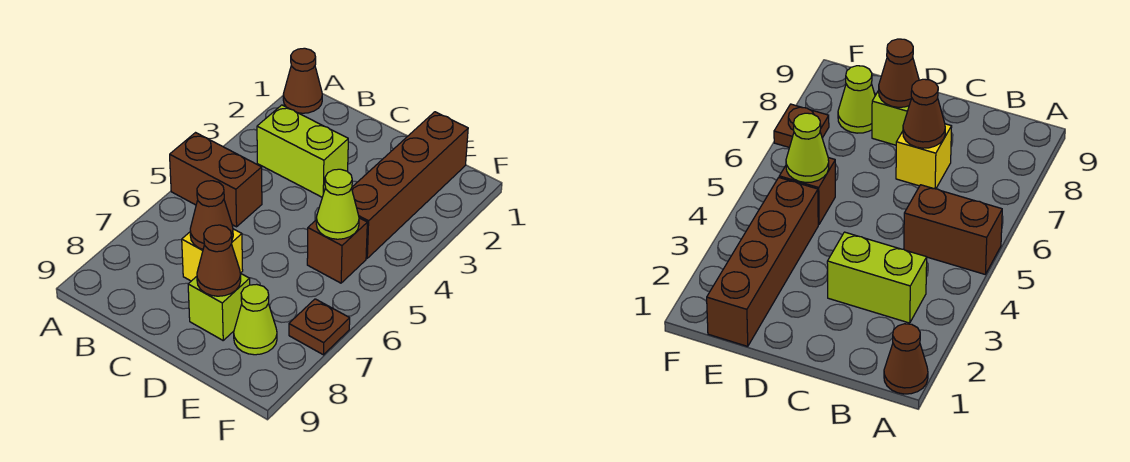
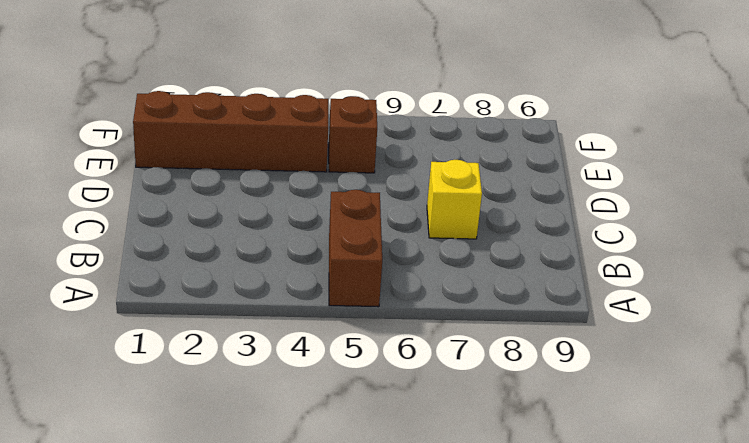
none -> brown cone A1 level 1
none -> lime brick B3:C3 level 1
none -> lime brick D8 level 1

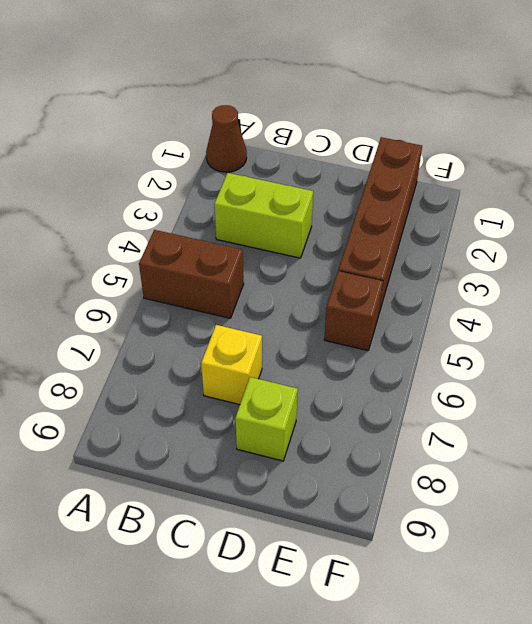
none -> lime cone E8 level 1
none -> brown plate F7 level 1
none -> brown cone C7 level 2

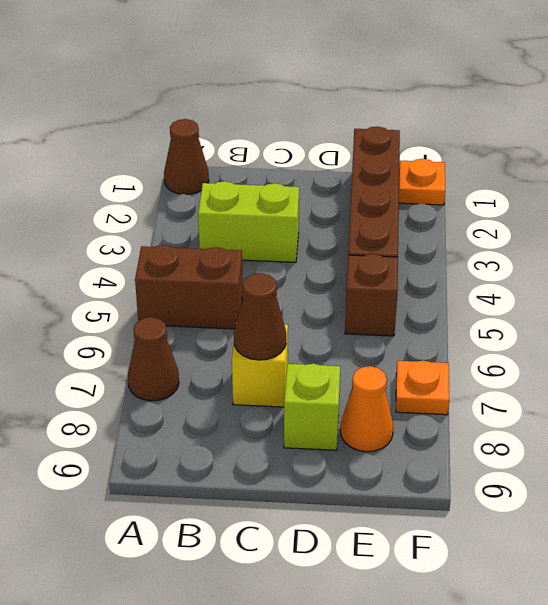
brown cone A7 level 1 -> brown cone D8 level 2
orange cone E8 level 1 -> lime cone E8 level 1
orange plate F1 level 1 -> none
orange plate F7 level 1 -> brown plate F7 level 1
none -> lime cone E5 level 2

